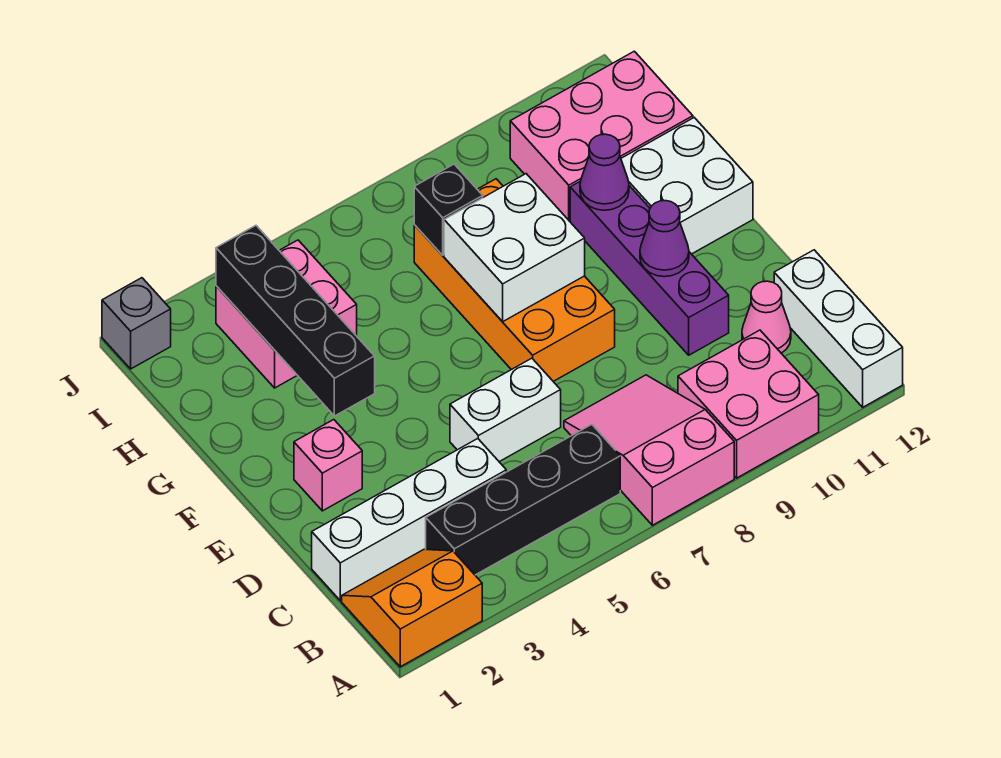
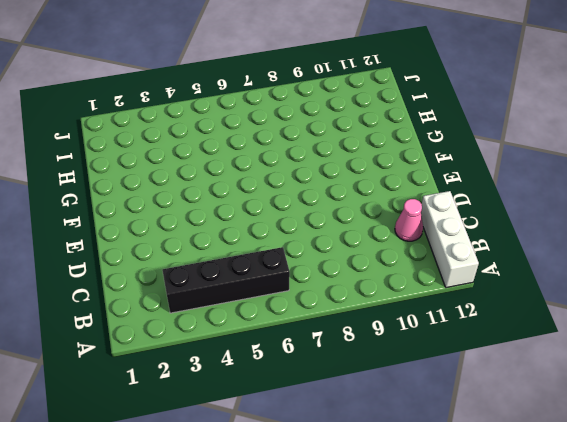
none -> orange slope A1:B2 level 1 top A
none -> pink slope A7:C8 level 1 top A
none -> pink brick A9:B10 level 1

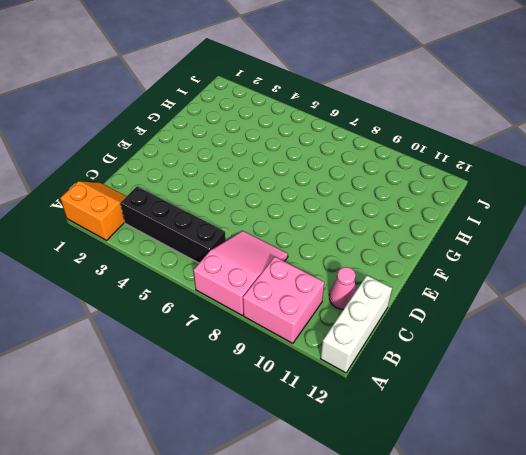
none -> white brick C1:C4 level 1
none -> white brick D5:D6 level 1
none -> purple brick D10:G10 level 1

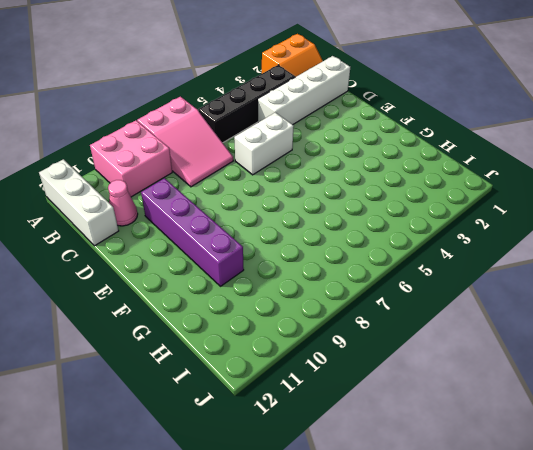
none -> pink brick E2 level 1
none -> orange brick E7:H8 level 1
none -> white brick F11:G12 level 1

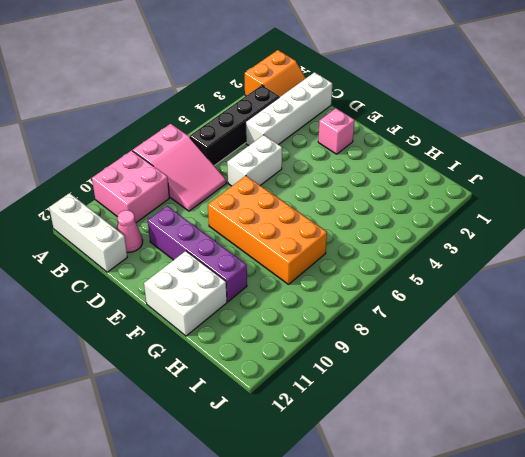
none -> pink brick H3:I4 level 1
none -> pink brick H10:I12 level 1
none -> grey brick J1 level 1

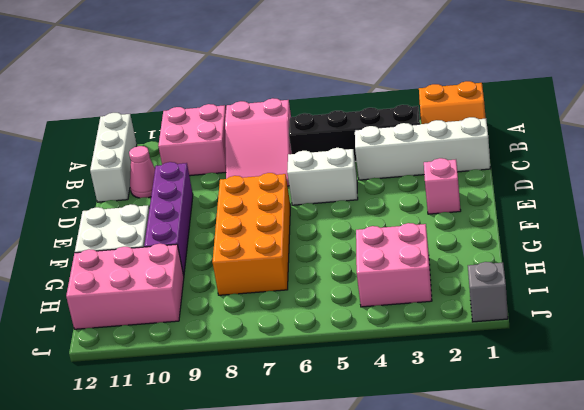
none -> purple cone E10 level 2
none -> black brick F3:I3 level 2
none -> white brick F7:G8 level 2

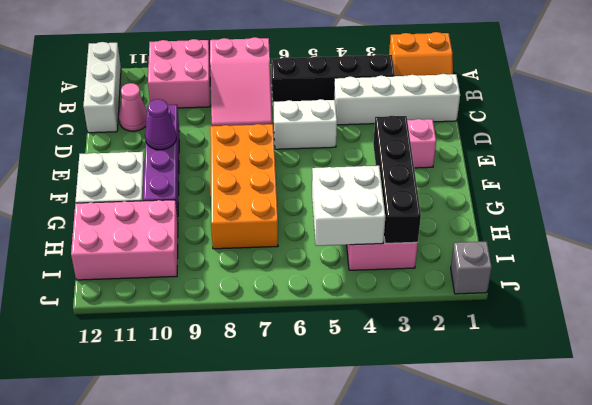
white brick H4:I5 level 2 -> white brick F7:G8 level 2
none -> purple cone G10 level 2
none -> black brick H7 level 2

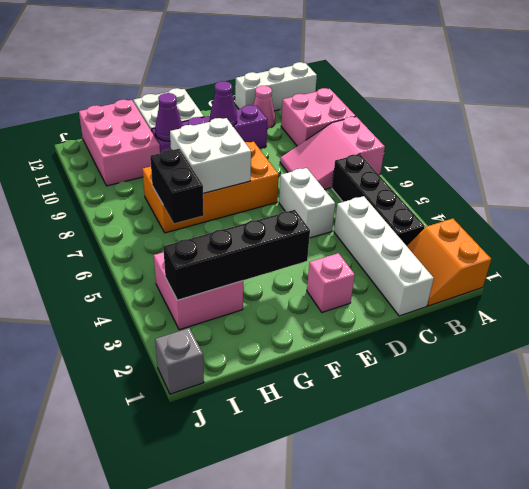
black brick H6:H7 level 2 -> black brick H7 level 2

